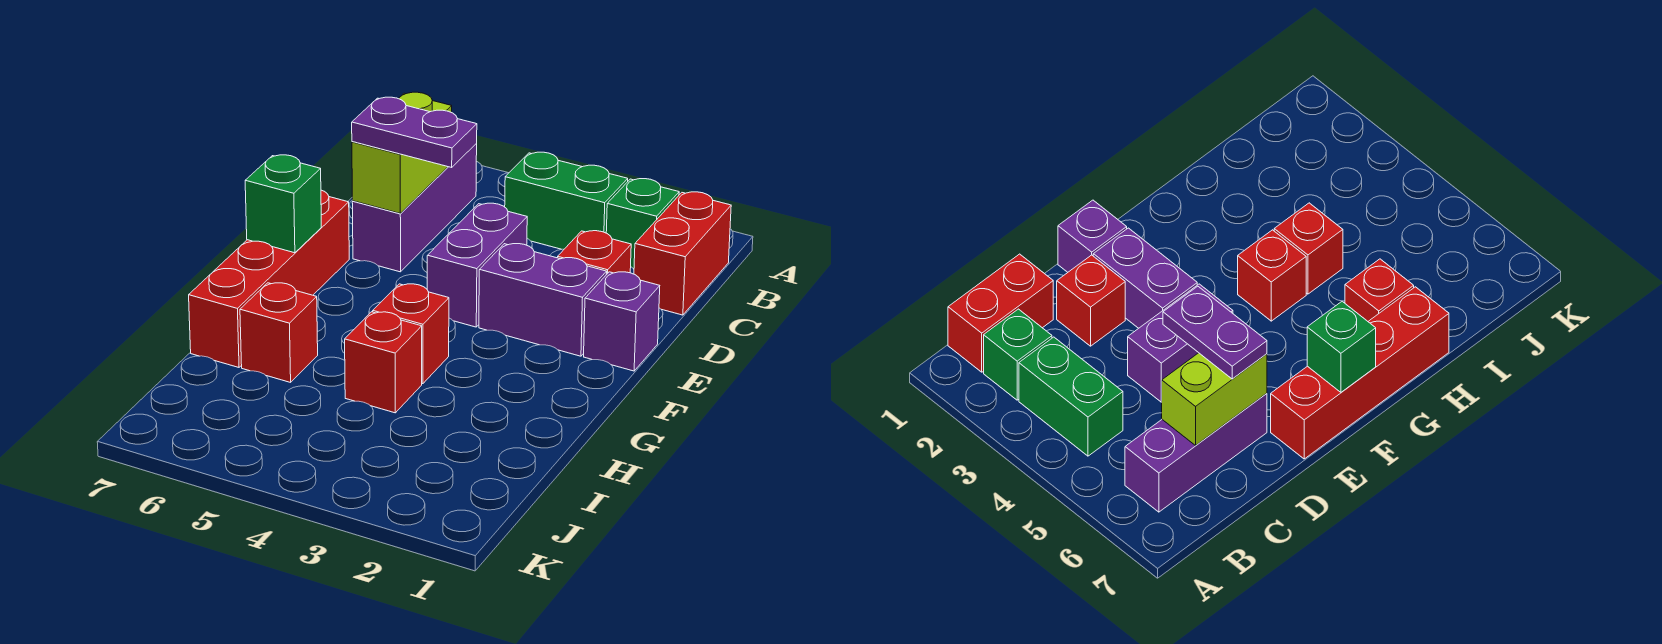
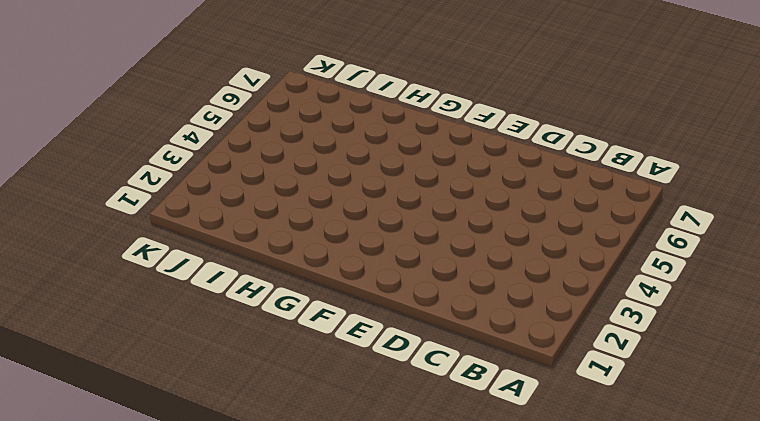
none -> red brick B1:C1 level 1
none -> green brick B2 level 1
none -> green brick B3:B4 level 1

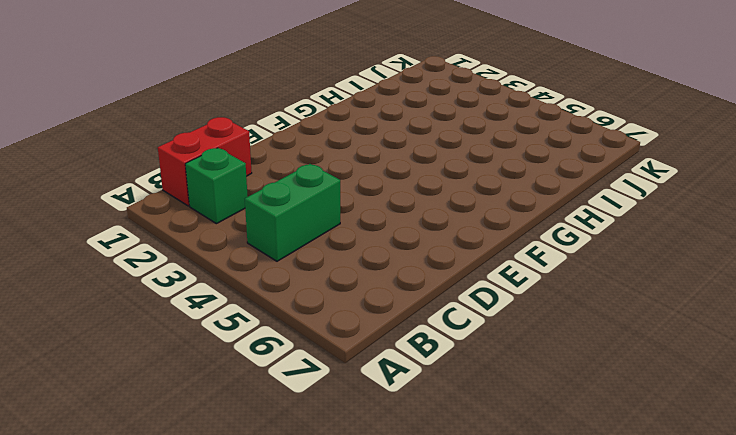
green brick B4:C4 level 1 -> green brick B3:B4 level 1
none -> purple brick B6:D6 level 1
none -> red brick D2 level 1
none -> purple brick D4:E4 level 1

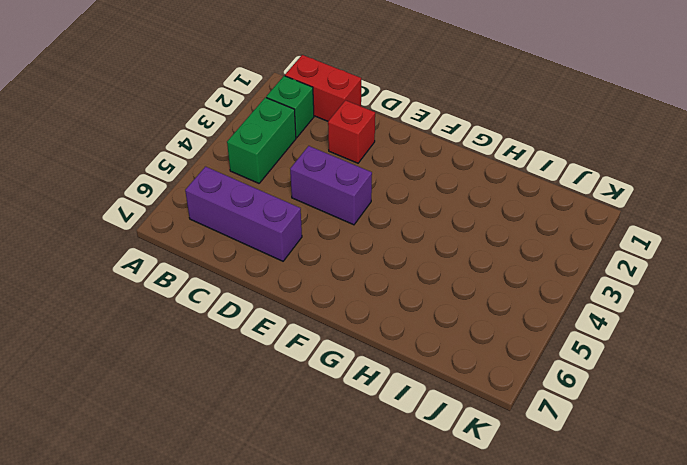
none -> purple brick E1 level 1
none -> purple brick E2:E3 level 1
none -> red brick E7:H7 level 1

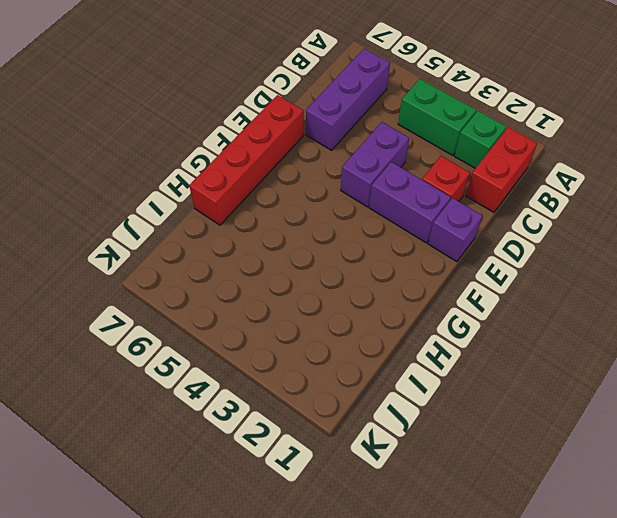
none -> red brick G4 level 1
none -> red brick H4 level 1
none -> red brick H6 level 1

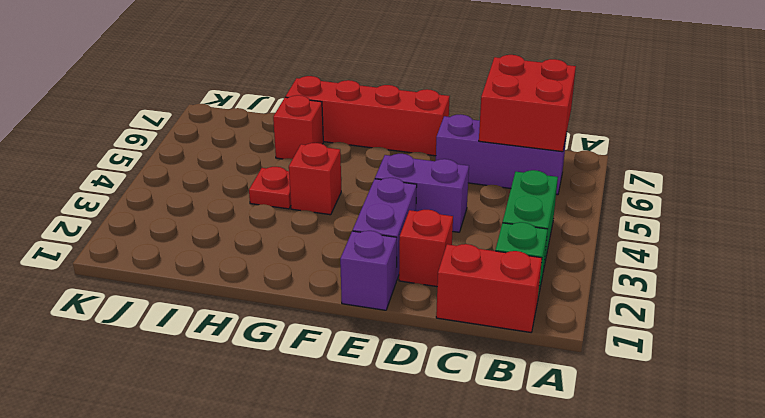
red brick B6:C7 level 2 -> lime brick C6:D6 level 2
red plate H4 level 1 -> red brick H4 level 1
none -> green brick F7 level 2
none -> purple plate D5:D6 level 3

